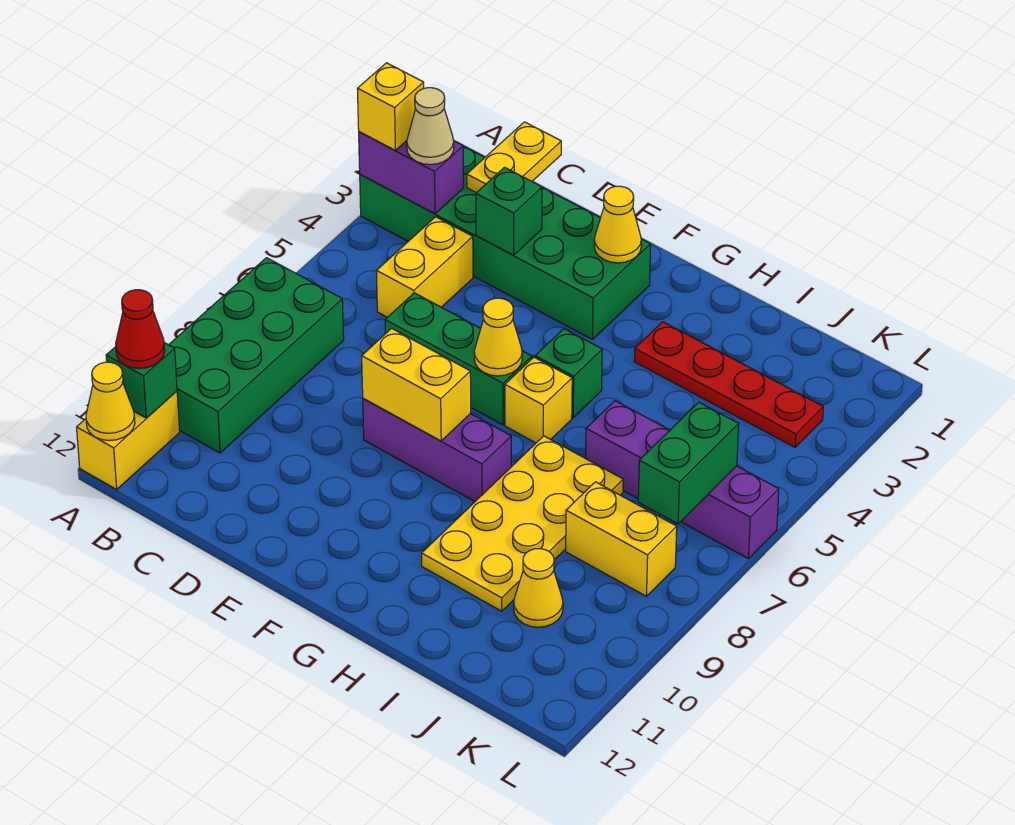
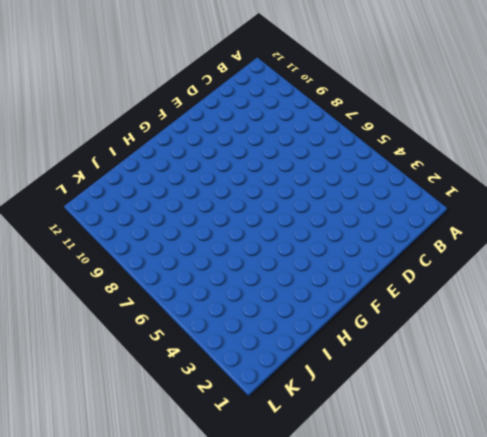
none -> green brick A2:F3 level 1
none -> green brick A7:B10 level 1
none -> yellow brick A11:A12 level 1

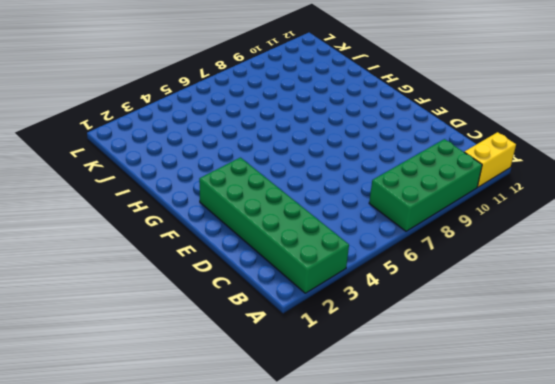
none -> yellow brick C4:C5 level 1
none -> green brick D6:F6 level 1
none -> purple brick E8:G8 level 1

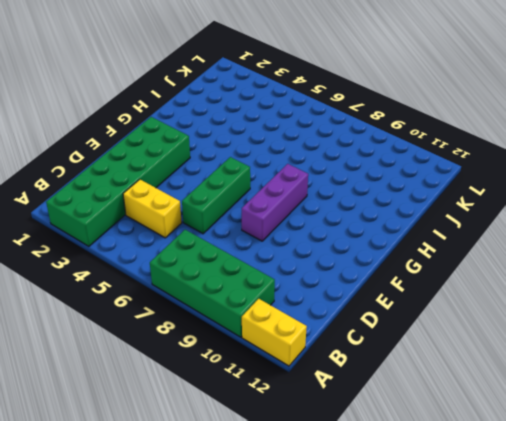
none -> green brick G5 level 1
none -> yellow brick G6 level 1
none -> red plate H3:K3 level 1

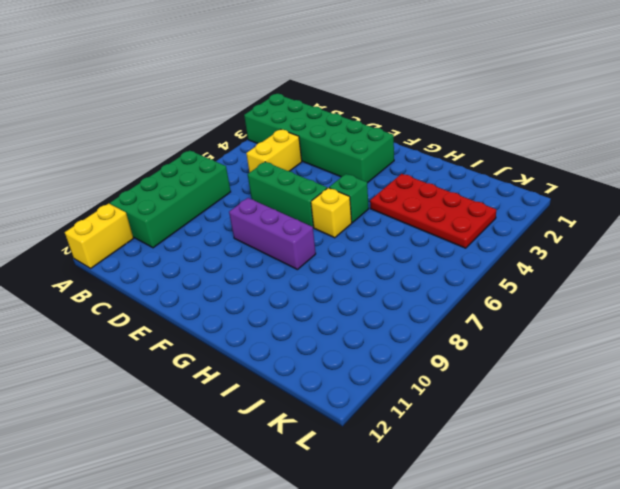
red plate H3:K4 level 1 -> red plate H3:K3 level 1
none -> yellow plate H7:I10 level 1
none -> purple brick I6:L6 level 1
none -> yellow brick J8:K8 level 1

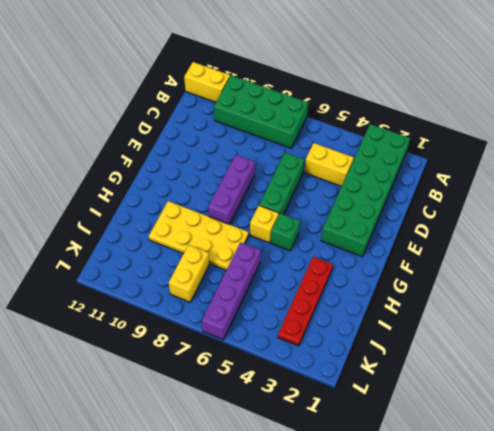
none -> yellow cone J10 level 1
none -> purple brick A3:B3 level 2
none -> green brick A11 level 2

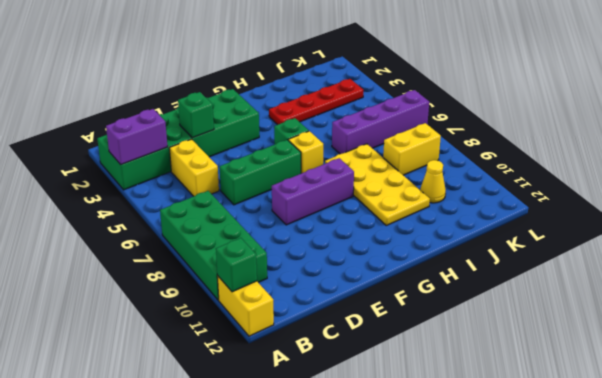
none -> yellow cone A12 level 2
none -> yellow plate C1:C2 level 2
none -> yellow brick E8:F8 level 2

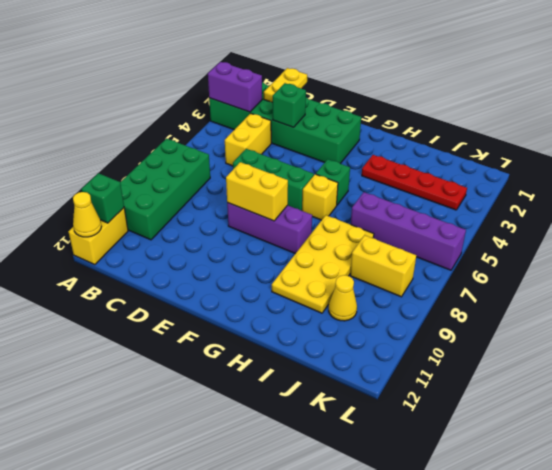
none -> yellow cone F2 level 2
none -> yellow cone F6 level 2
none -> green brick K6:K7 level 2

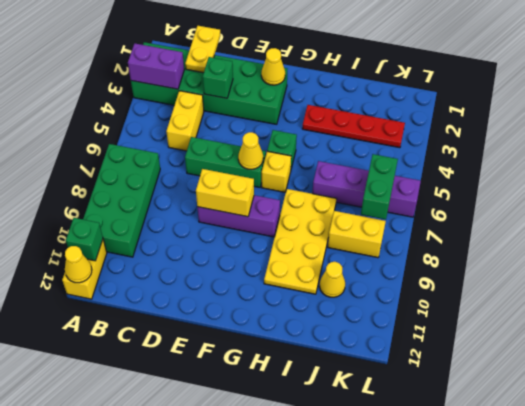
none -> yellow brick A3 level 3
none -> red cone A11 level 3
none -> tan cone B3 level 3

